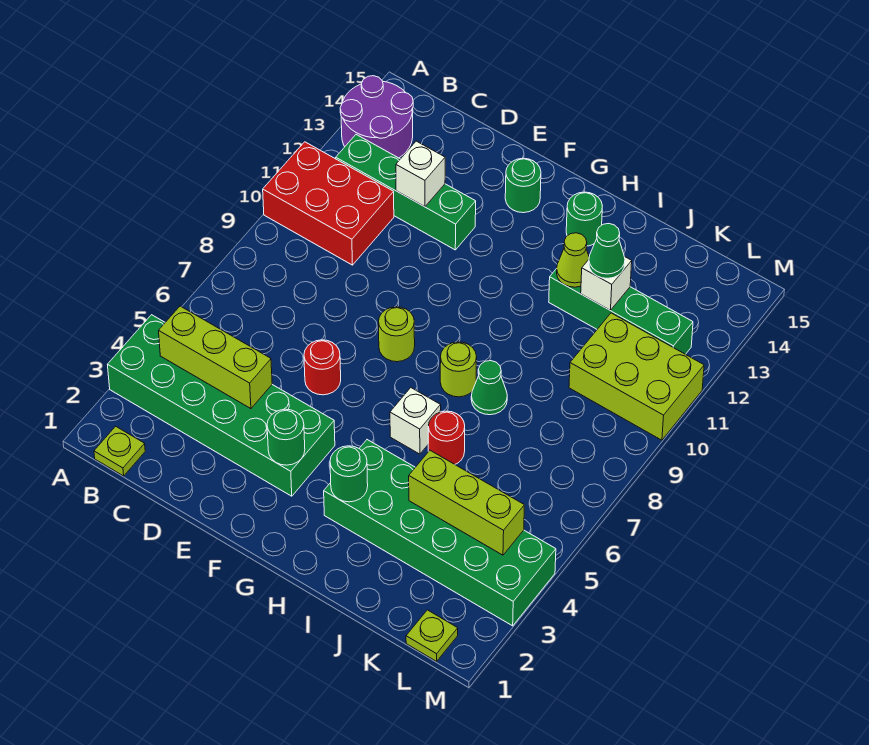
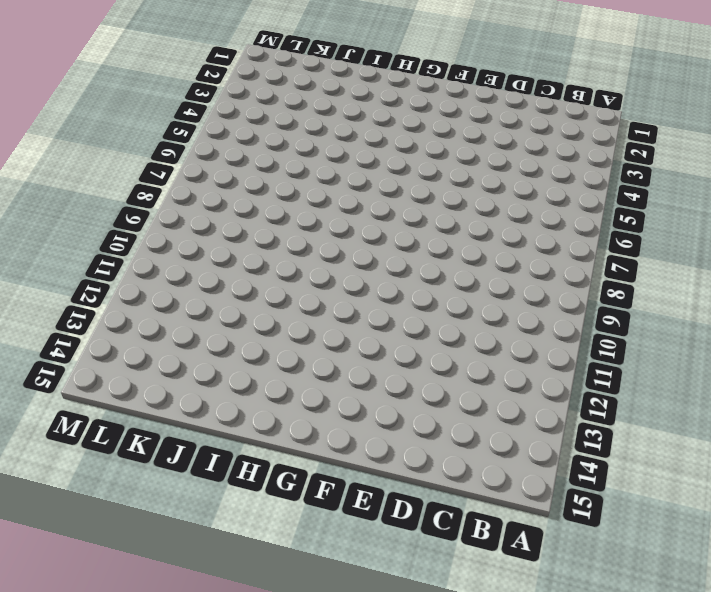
none -> green brick A3:F4 level 1
none -> red brick A10:C11 level 1
none -> purple round brick A13:B14 level 1

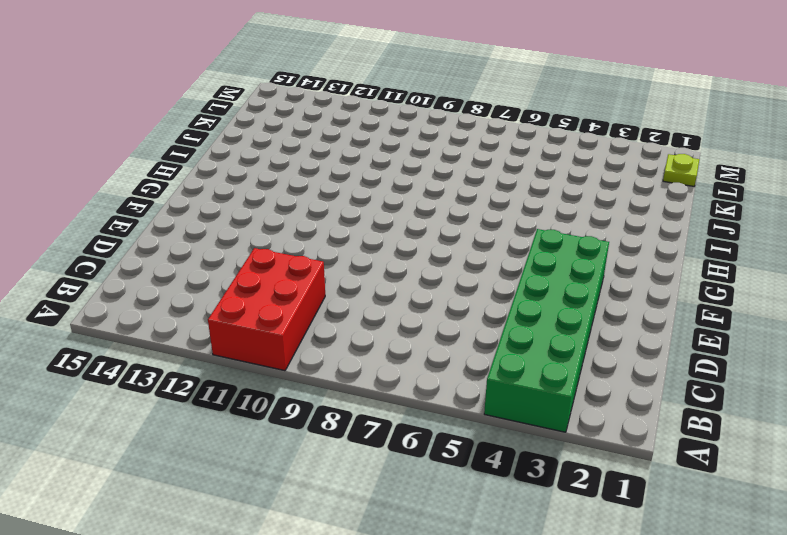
none -> purple round brick A13:B14 level 1
none -> lime plate B1 level 1
none -> green brick B12:E12 level 1

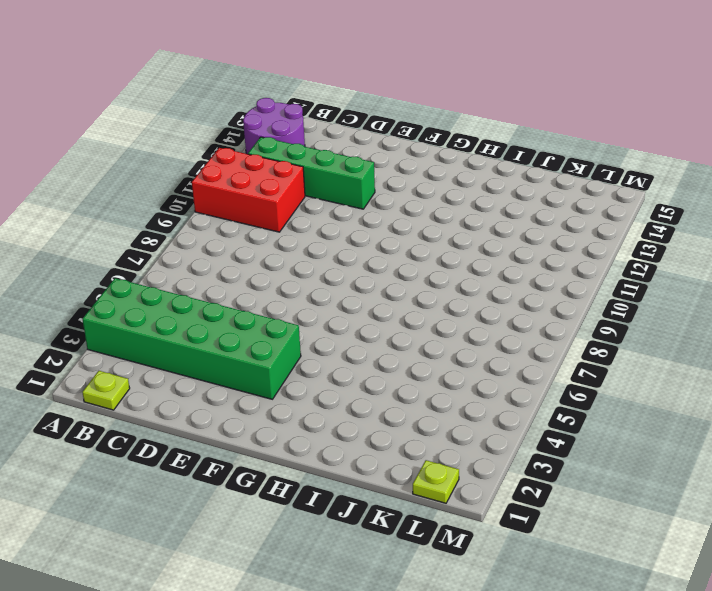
none -> red round brick E6 level 1
none -> lime round brick F8 level 1
none -> green round brick F14 level 1

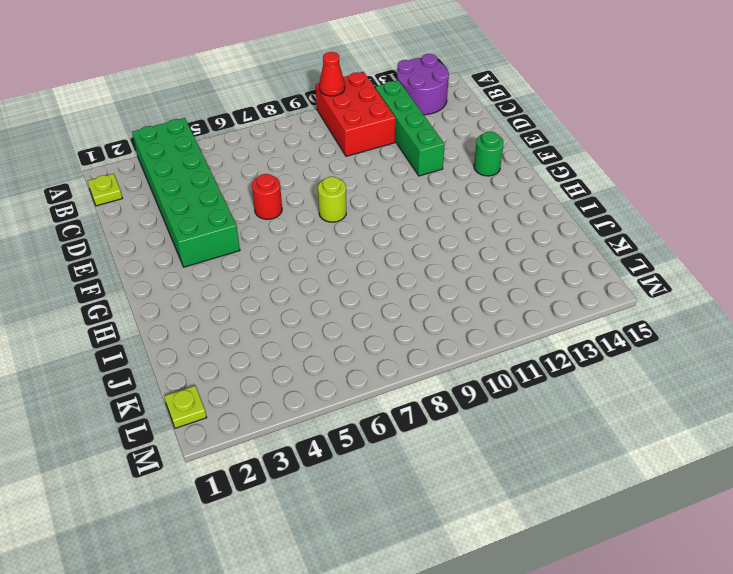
red cone A10 level 2 -> none
none -> green brick H3:M4 level 1
none -> white brick H6 level 1
none -> lime round brick H8 level 1

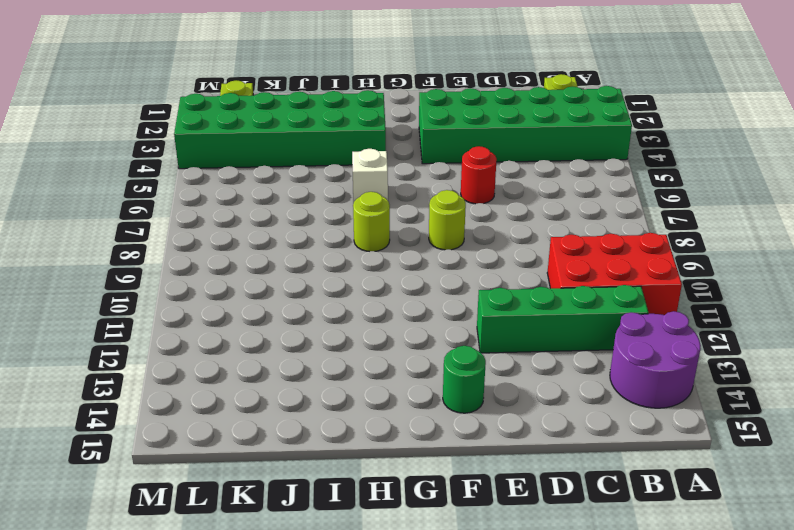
none -> green round brick H14 level 1
none -> red round brick I6 level 1
none -> green cone I8 level 1

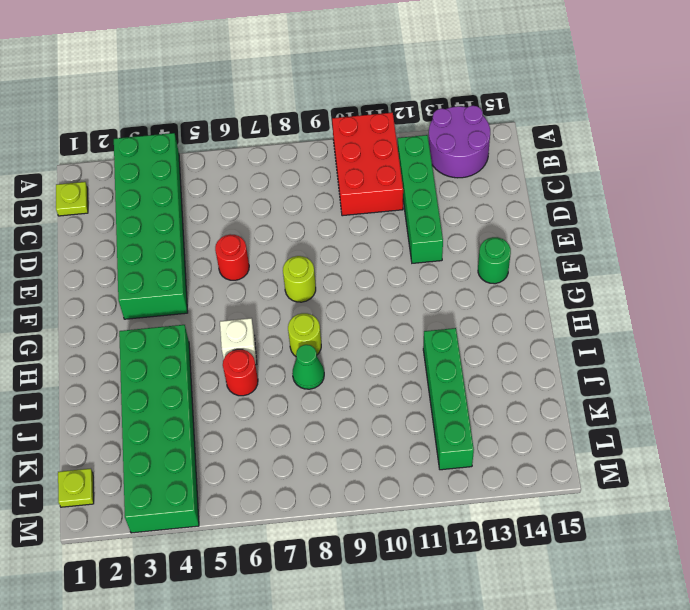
none -> green round brick H14 level 1
none -> lime brick K10:M11 level 1
none -> lime brick B4:D4 level 2

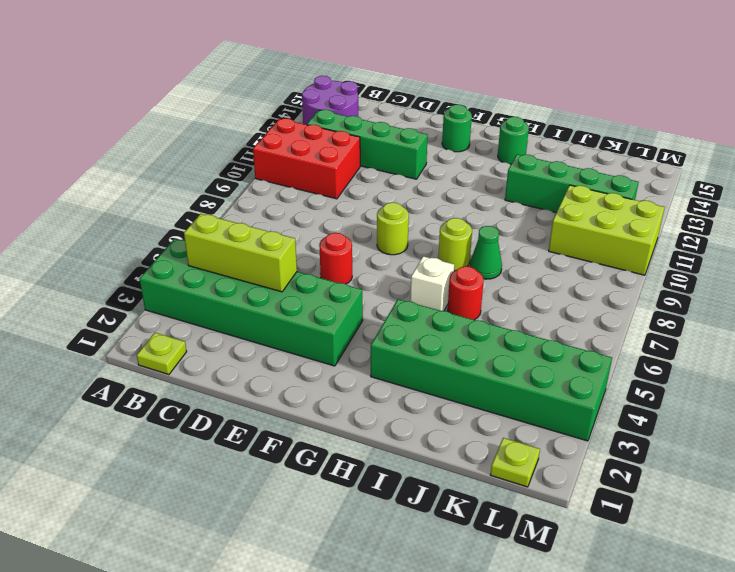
none -> white brick D12 level 2
none -> green round brick F3 level 2
none -> green round brick H3 level 2

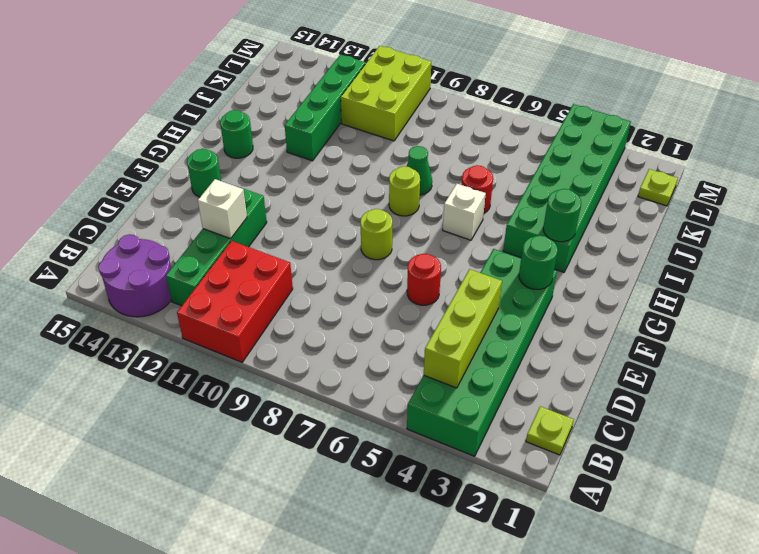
none -> lime cone I12 level 2
none -> lime brick J4:L4 level 2
none -> white brick J12 level 2

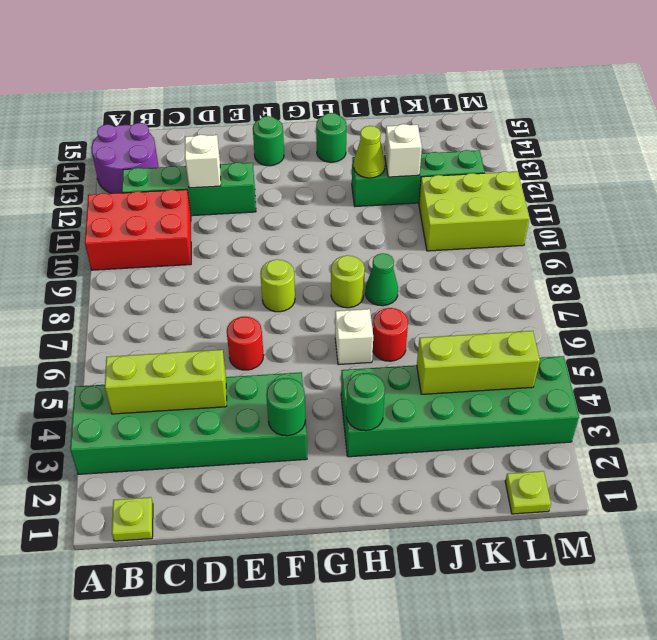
none -> green cone J12 level 3

